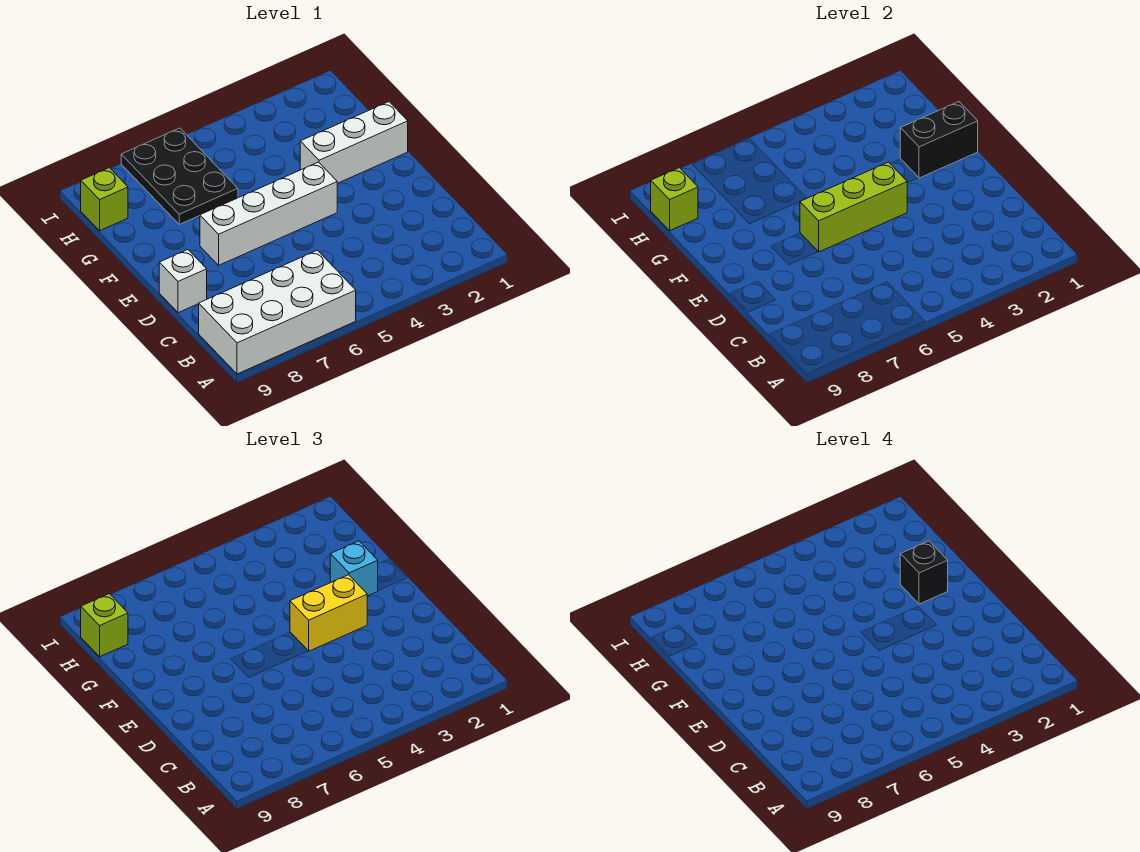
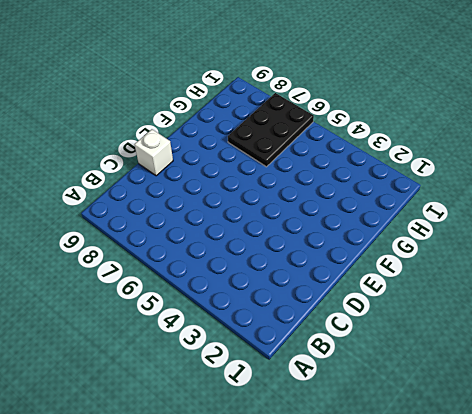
none -> white brick A6:B9 level 1
none -> white brick E4:E7 level 1
none -> white brick F1:F3 level 1

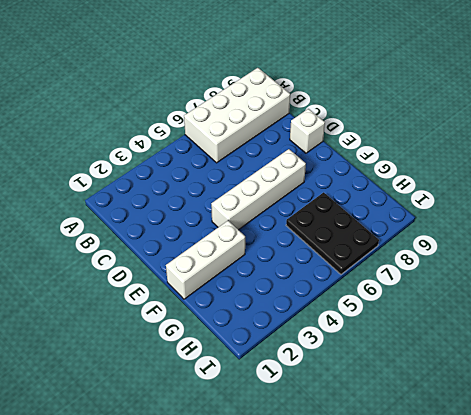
none -> lime brick H9 level 1
none -> lime brick E4:E6 level 2
none -> black brick F1:F2 level 2

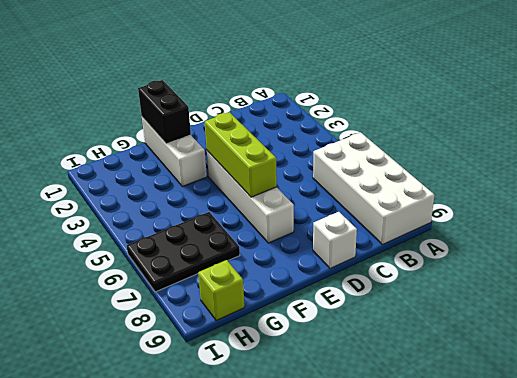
none -> lime brick H9 level 2
none -> yellow brick E3:E4 level 3
none -> cyan brick F2 level 3

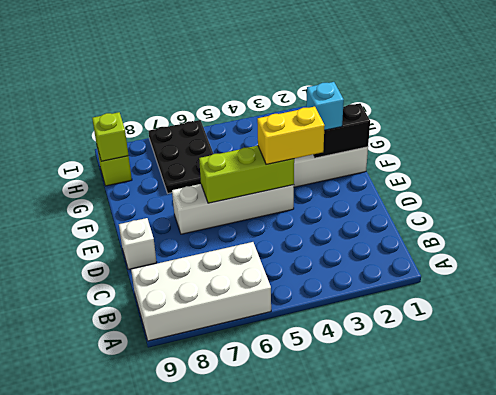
none -> lime brick H9 level 3
none -> black brick F2 level 4

